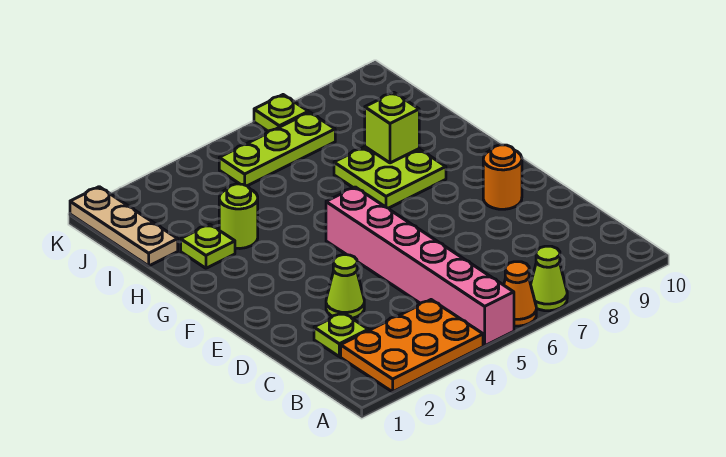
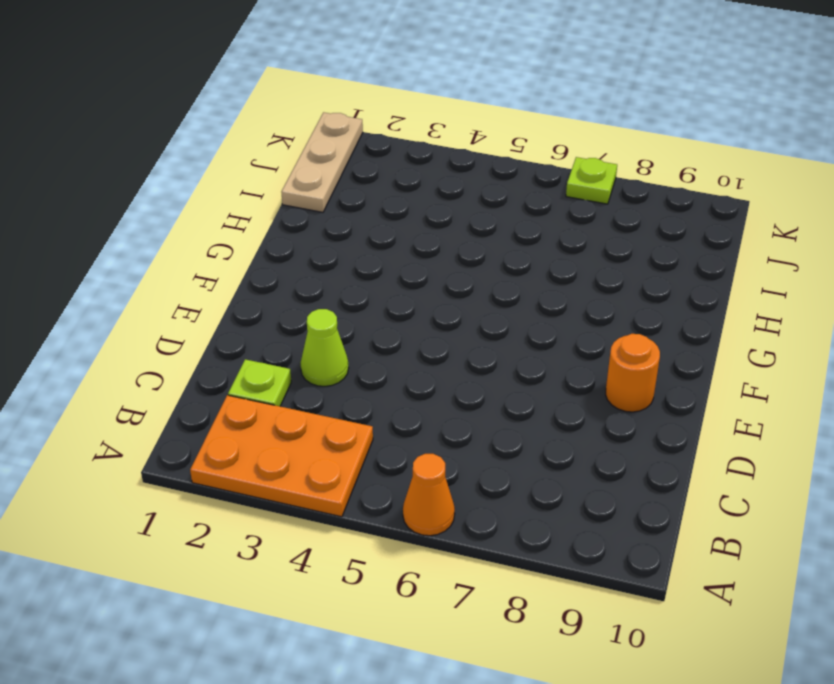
none -> pink brick A5:F5 level 1
none -> lime cone A7 level 1
none -> lime plate G7:H8 level 1

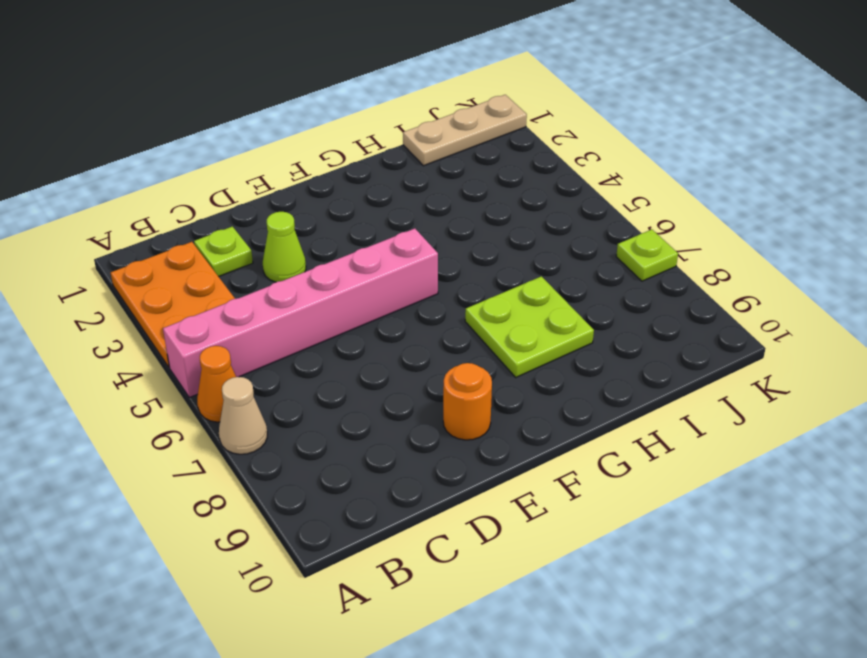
tan cone A7 level 1 -> lime cone A7 level 1
none -> lime plate H2 level 1
none -> lime round brick H3 level 1
none -> lime plate J5:J7 level 1

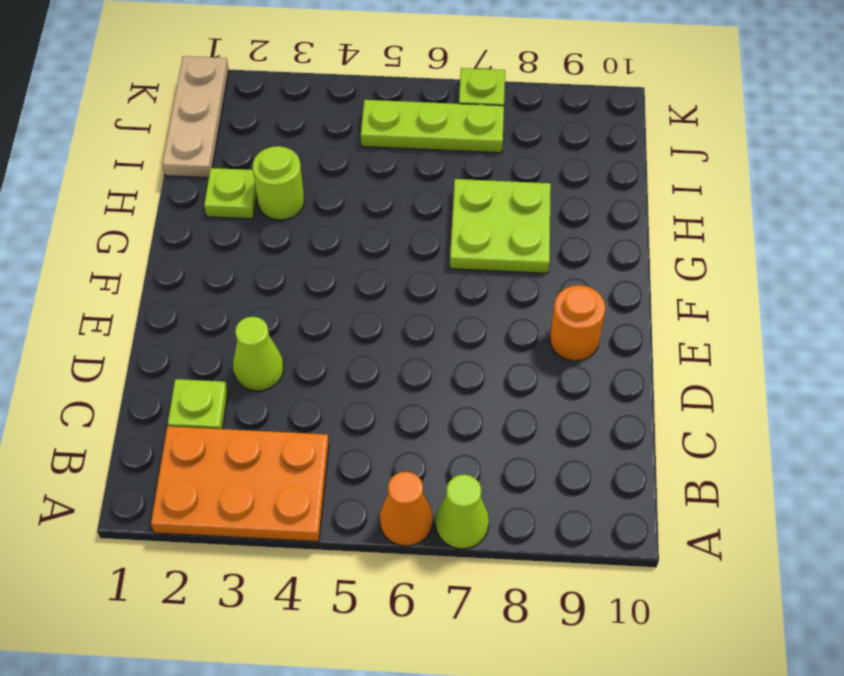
none -> pink brick A5:F5 level 1
none -> lime brick H8 level 2

